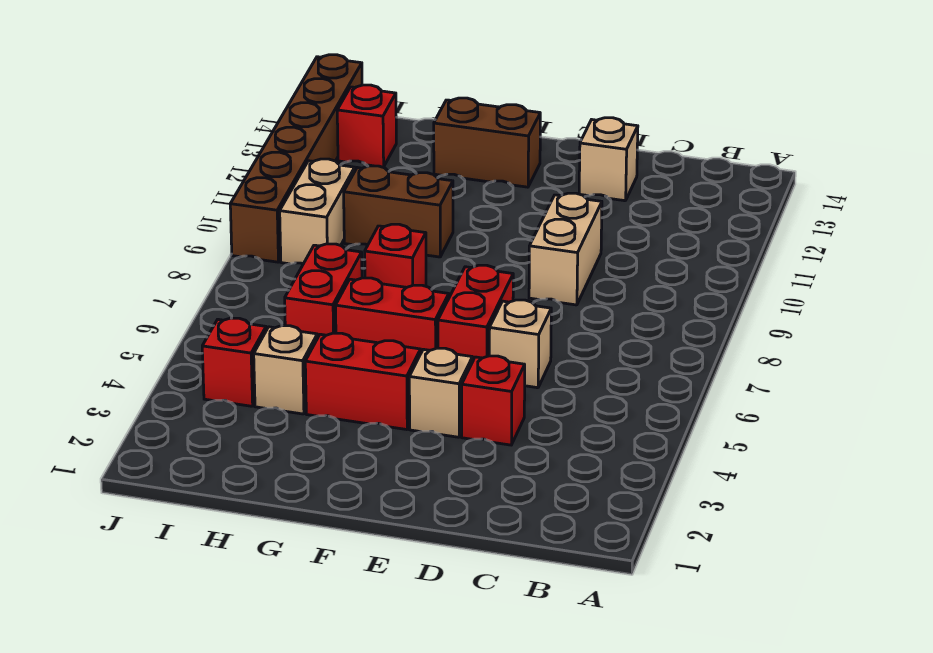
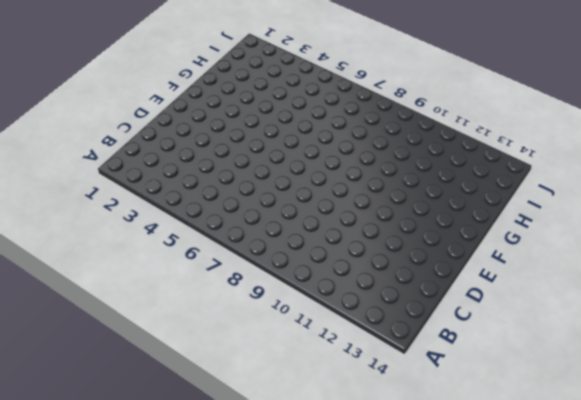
none -> red brick D4 level 1
none -> tan brick D6 level 1
none -> tan brick D9:D10 level 1

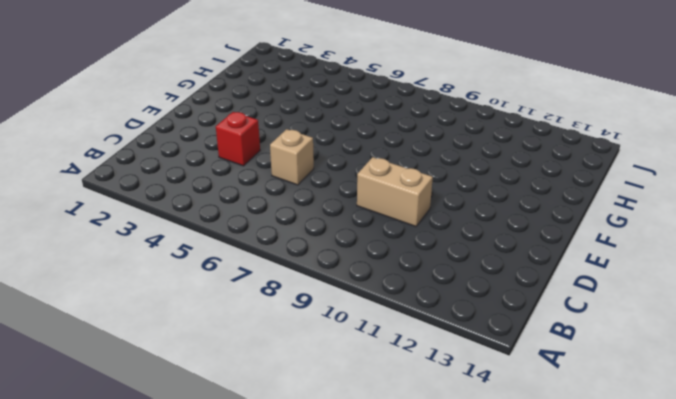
none -> tan brick D13 level 1
none -> tan brick E4 level 1
none -> red brick E6:E7 level 1

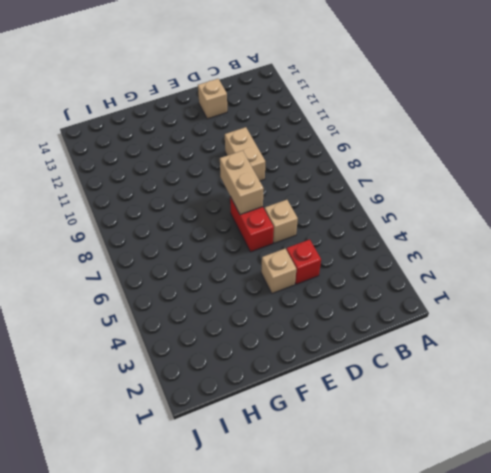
tan brick E7:E8 level 2 -> tan brick I9:I10 level 1
none -> red brick F4:G4 level 1
none -> red brick F6:G6 level 1
none -> brown brick F13:G13 level 1

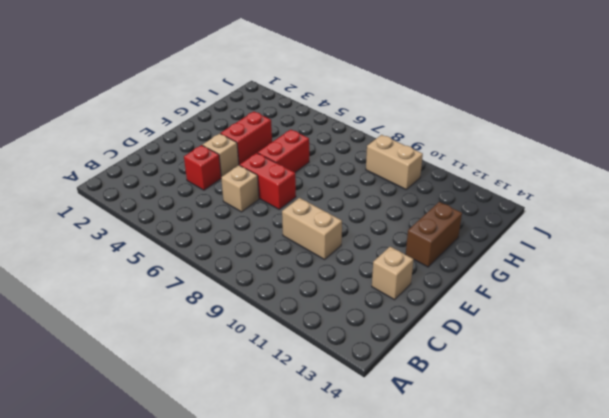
none -> red brick G8 level 1
none -> brown brick G10:H10 level 1
none -> tan brick H4 level 1

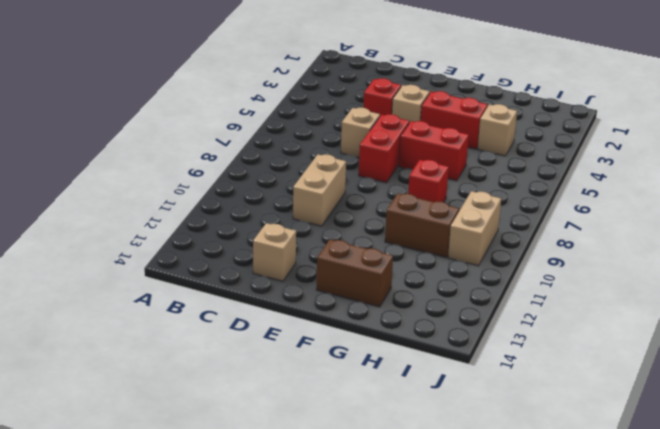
none -> red brick H6:H7 level 1
none -> red brick I4 level 1
none -> red brick I13 level 1

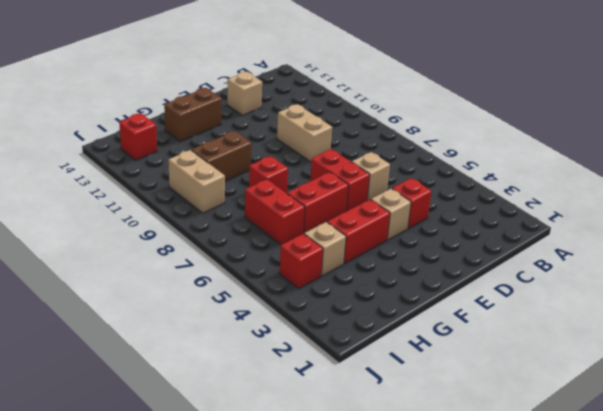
none -> brown brick J9:J14 level 1

